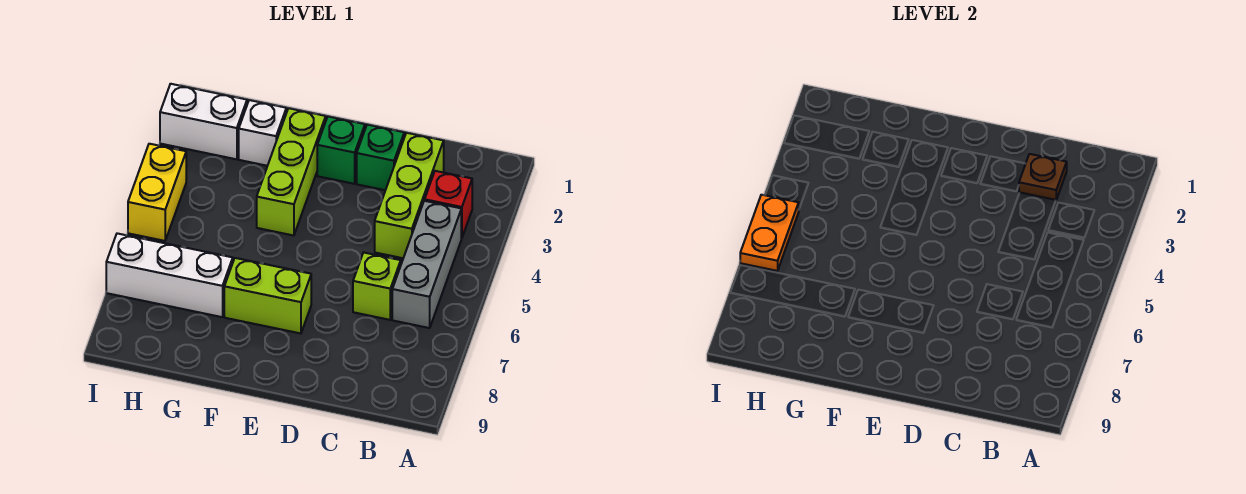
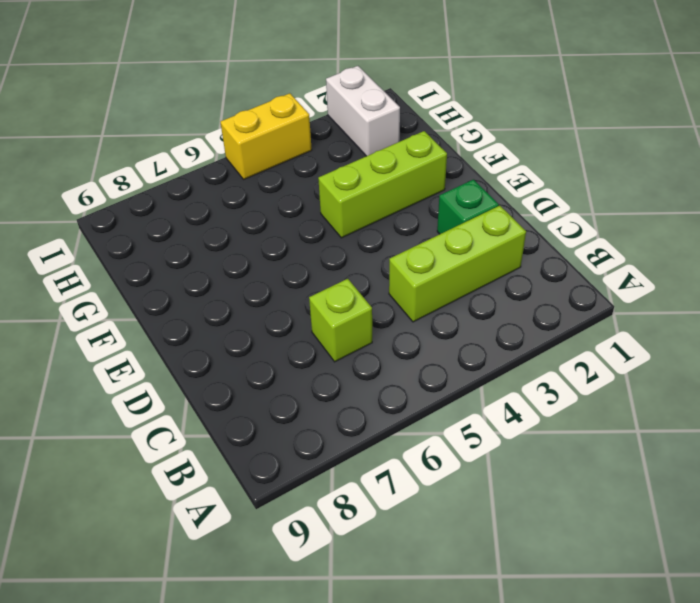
none -> red brick B3 level 1
none -> grey brick B4:B6 level 1
none -> green brick E2 level 1

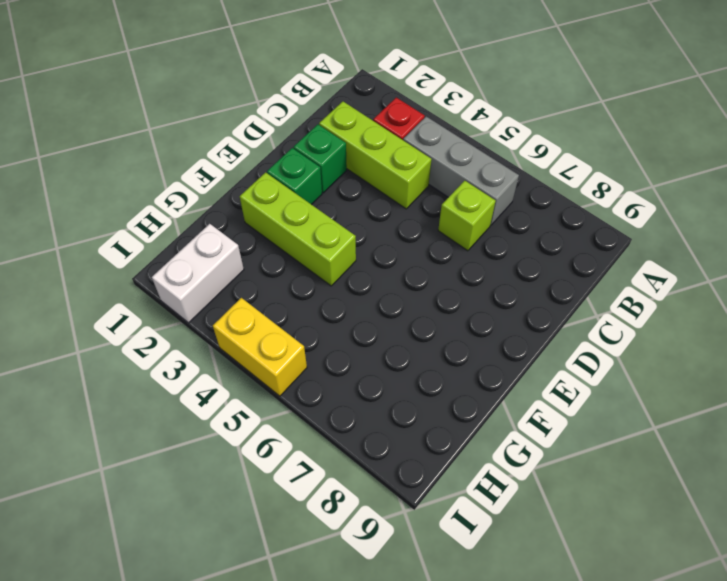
none -> lime brick E7:F7 level 1
none -> white brick G2 level 1
none -> white brick G7:I7 level 1

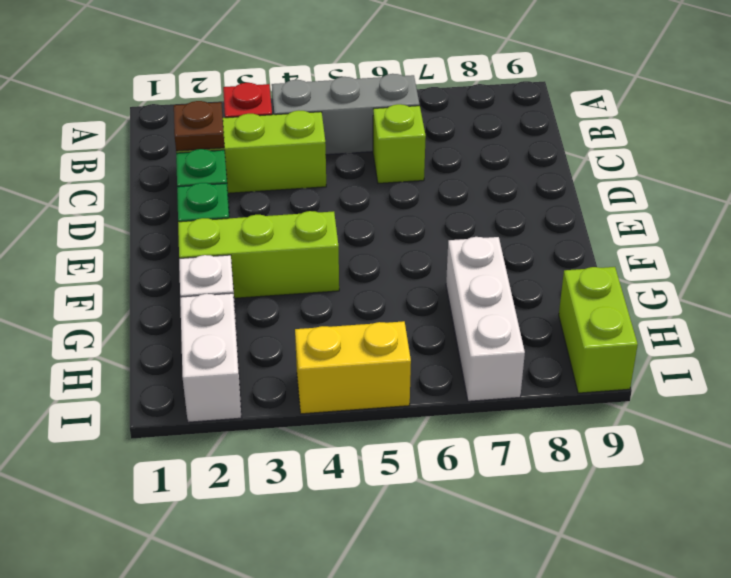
lime brick H9:I9 level 1 -> lime brick E7:F7 level 1
none -> orange plate I5:I6 level 2

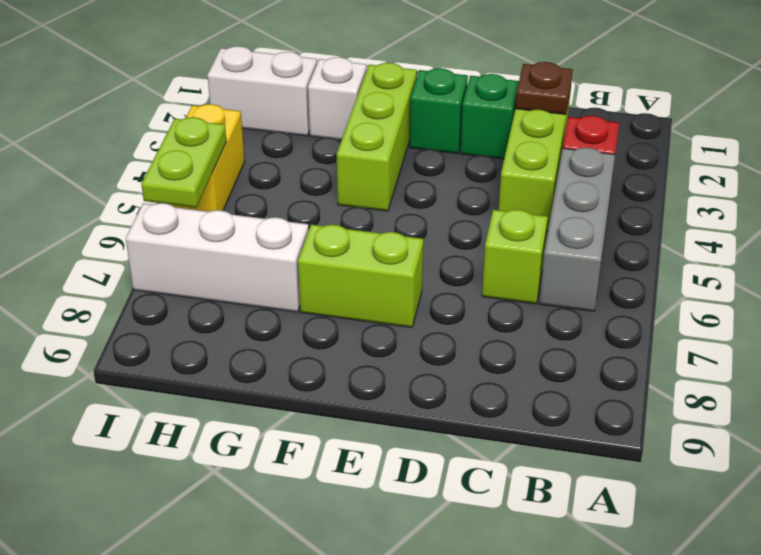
lime plate I5:I6 level 2 -> orange plate I5:I6 level 2

